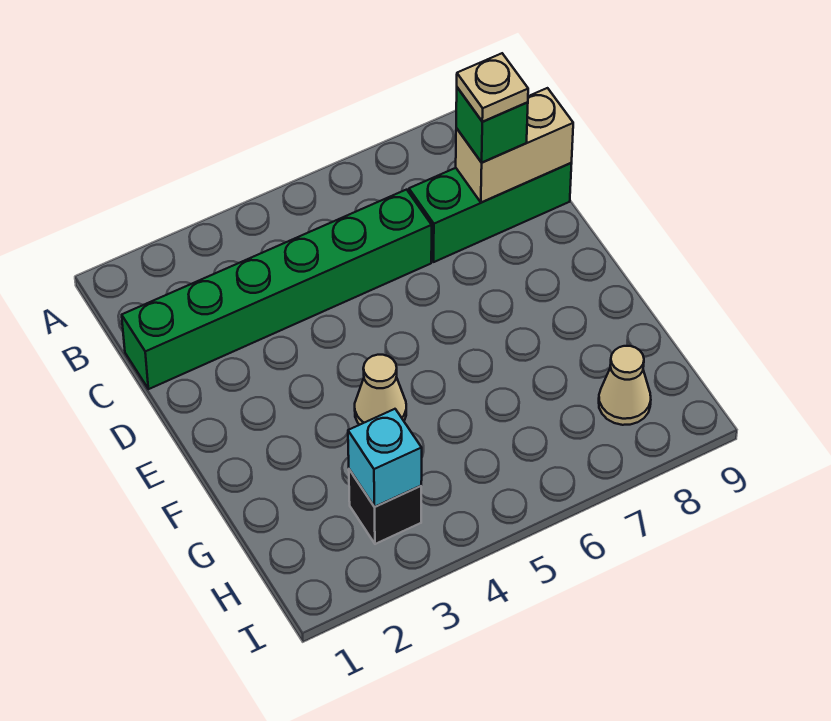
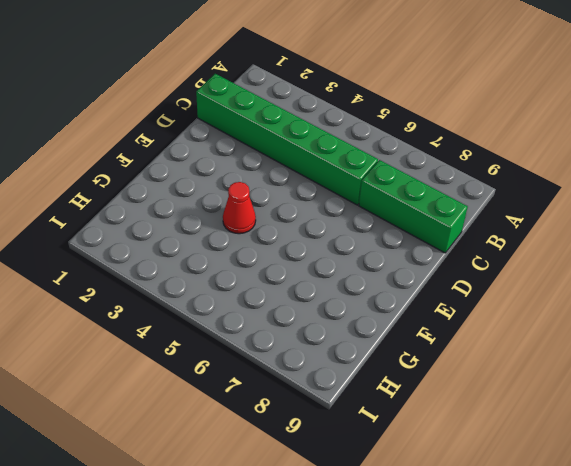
red cone F4 level 1 -> tan cone F4 level 1
none -> black brick H3 level 1
none -> tan cone H8 level 1

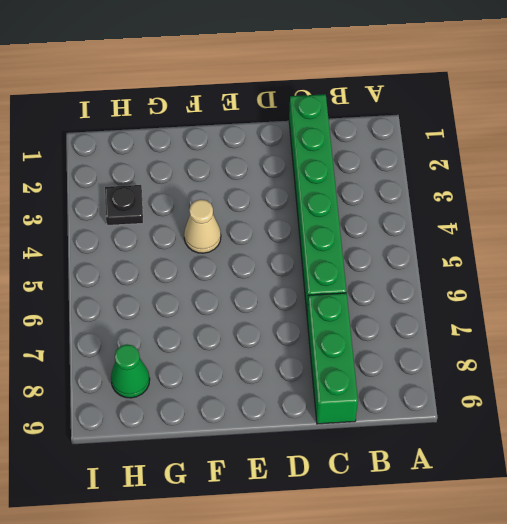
black plate H3 level 1 -> black brick H3 level 1
green cone H8 level 1 -> tan cone H8 level 1
none -> tan brick C8:C9 level 2
none -> cyan brick H3 level 2

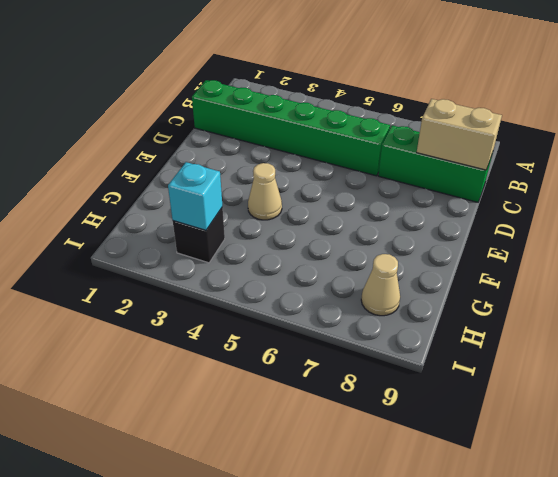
none -> green brick C8 level 3
none -> tan plate C8 level 4

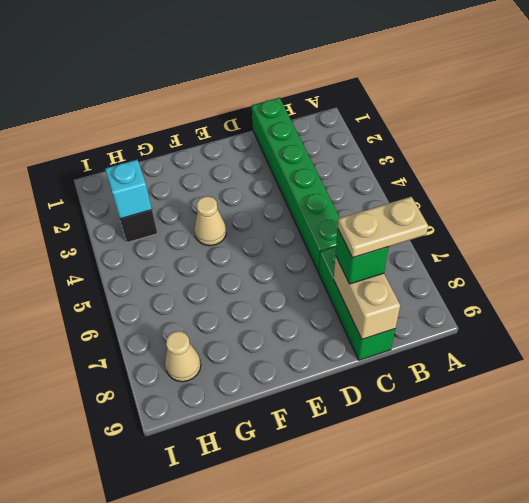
tan plate B8:C8 level 4 -> tan plate C8 level 4

